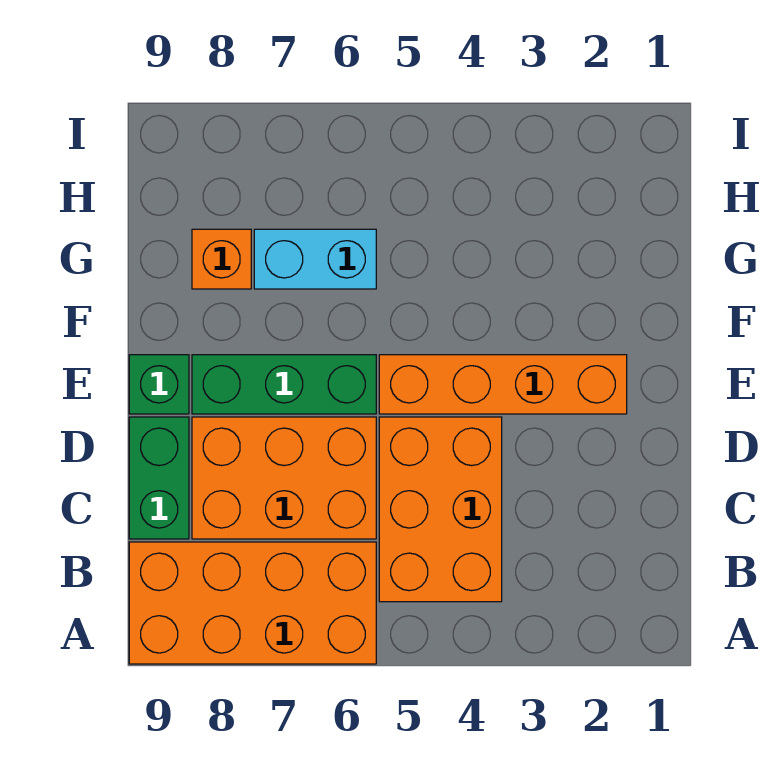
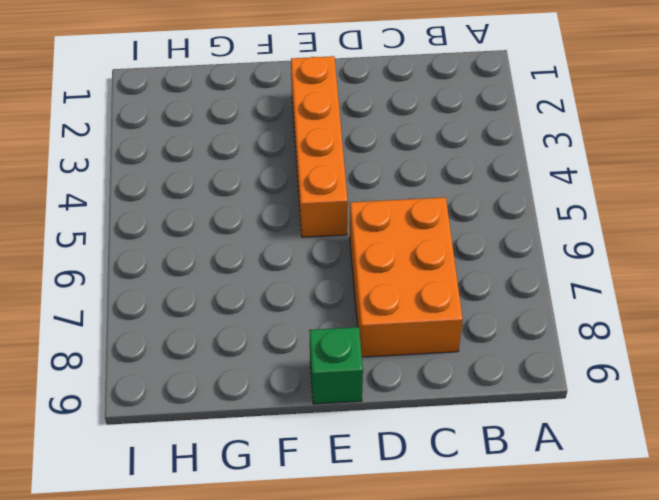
none -> orange brick A6:B9 level 1
none -> orange brick B4:D5 level 1

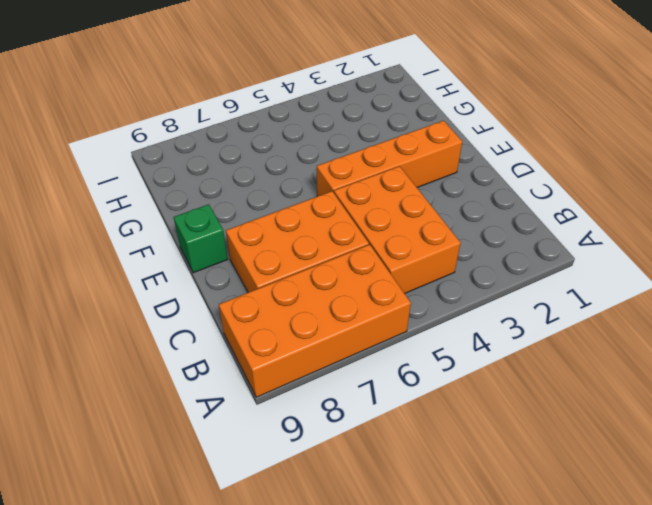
none -> green brick C9:D9 level 1
none -> green brick E6:E8 level 1

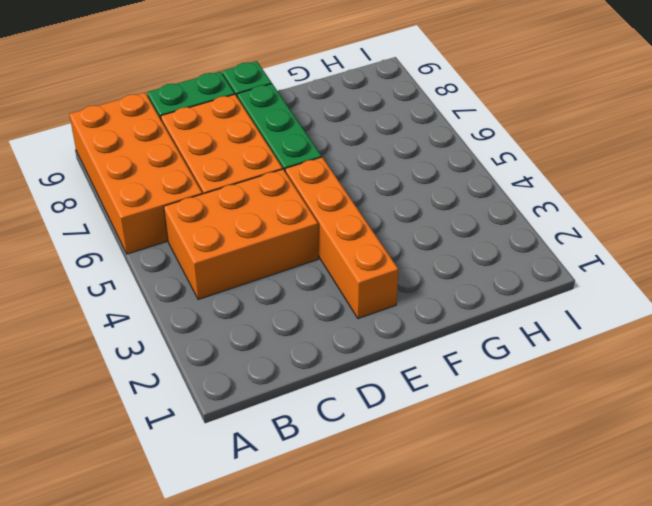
none -> cyan brick G6:G7 level 1
none -> orange brick G8 level 1

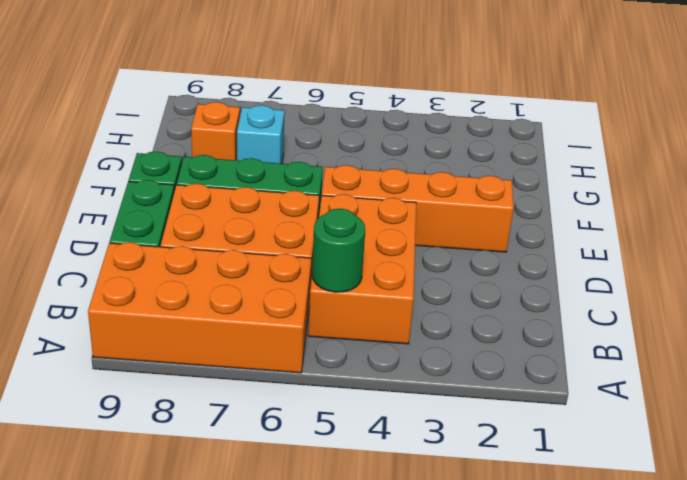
green round brick B5 level 2 -> none
cyan brick G7 level 1 -> cyan brick G6:G7 level 1

